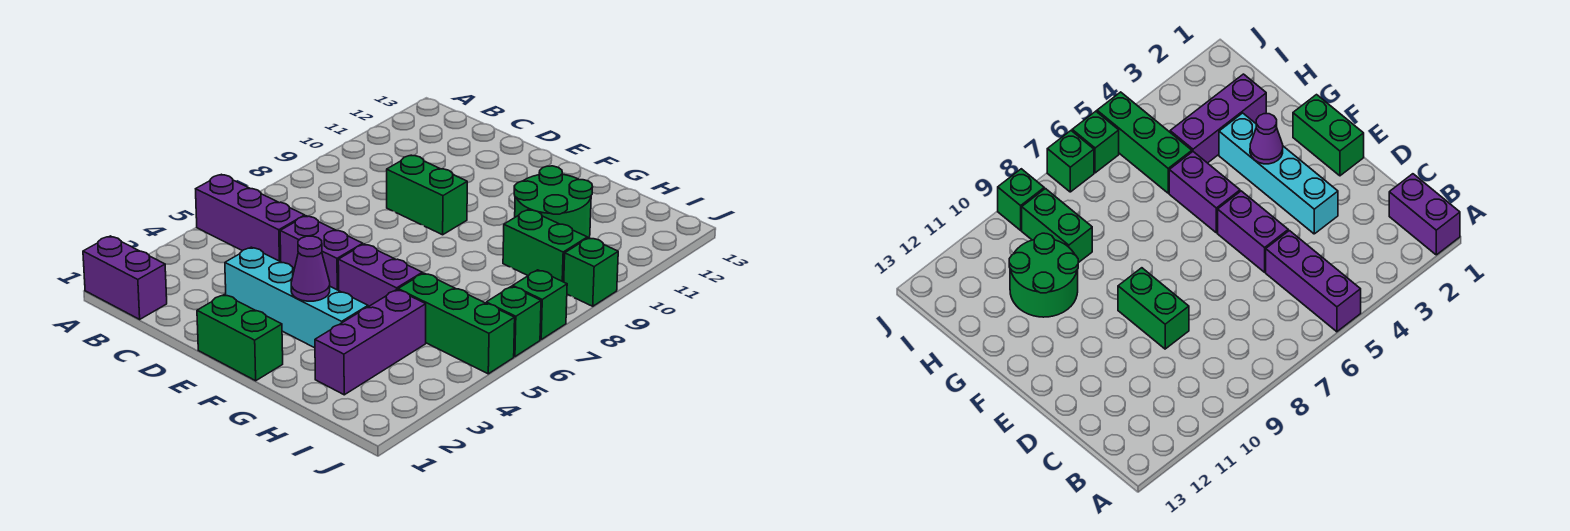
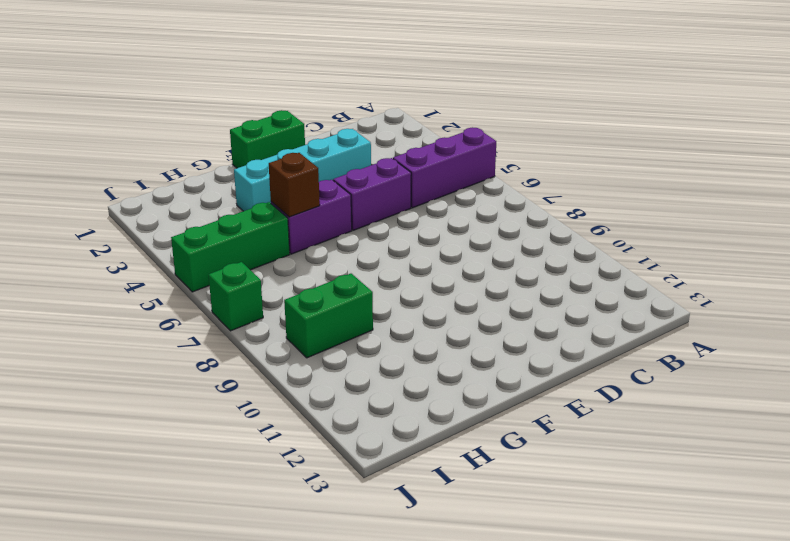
brown brick G5 level 2 -> none
none -> purple brick A1:B1 level 1
none -> green brick D9:E9 level 1
none -> green round brick G10:H11 level 1

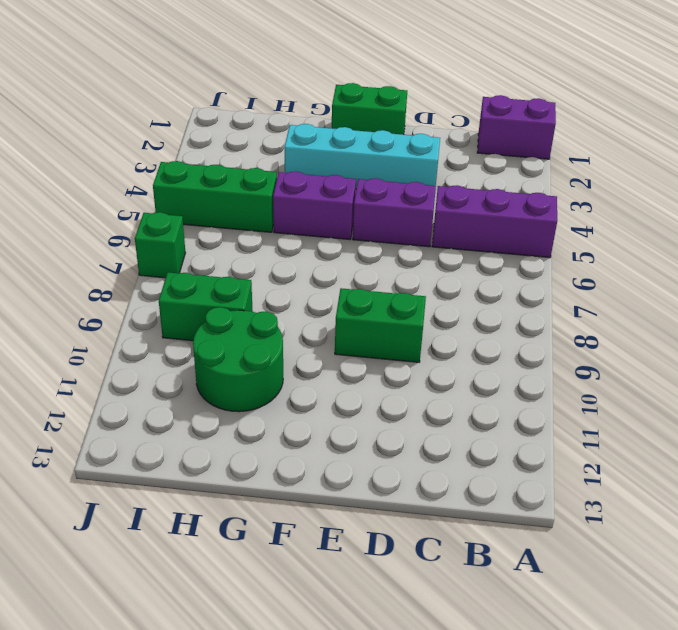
none -> purple brick H2:H4 level 1
none -> green brick J6 level 1
none -> green brick J9 level 1

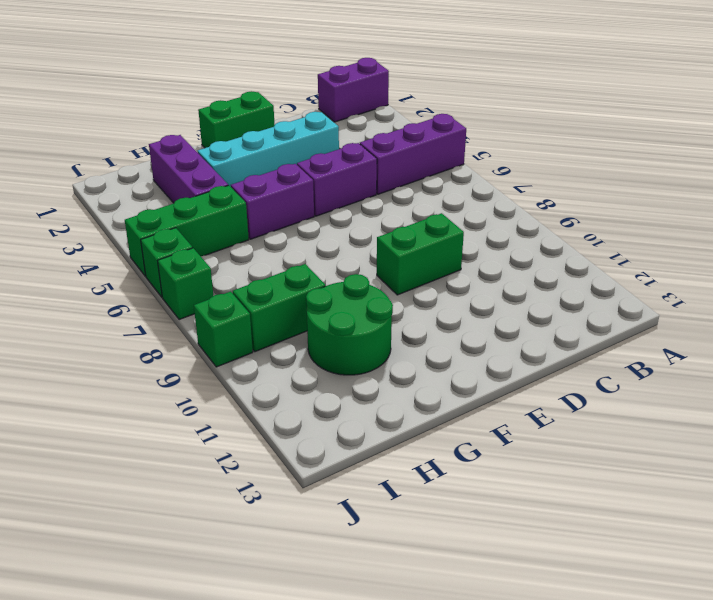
none -> purple cone F3 level 2

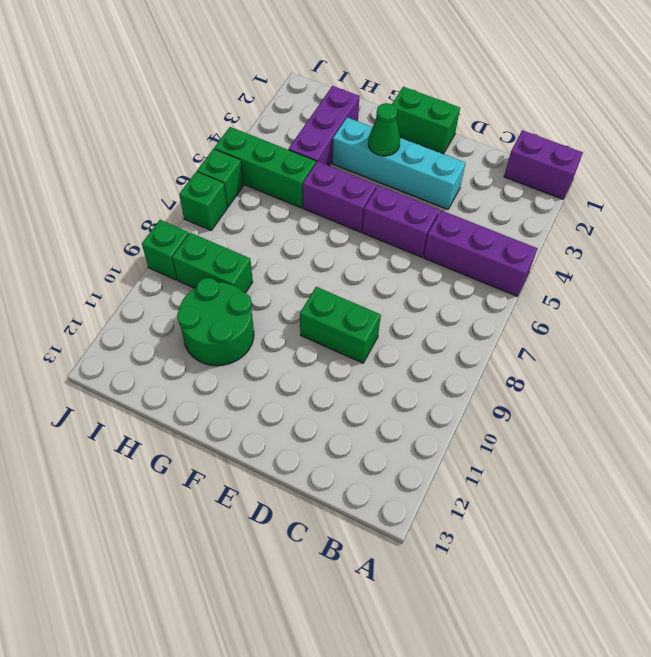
green cone F3 level 2 -> purple cone F3 level 2

